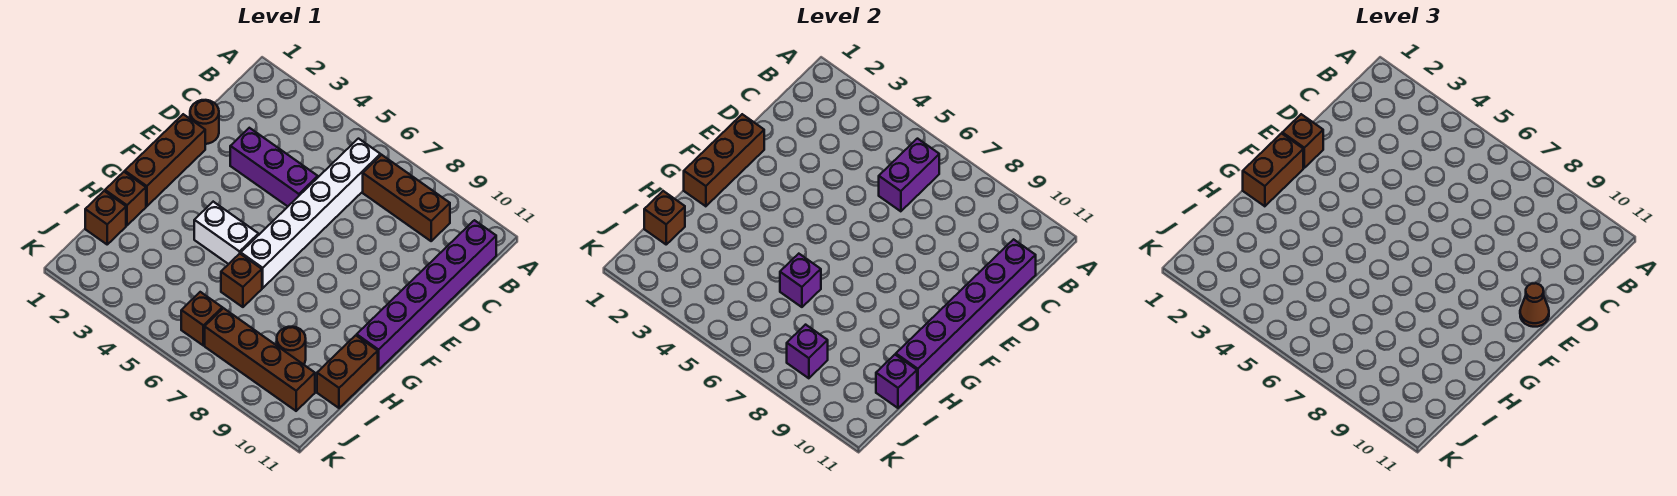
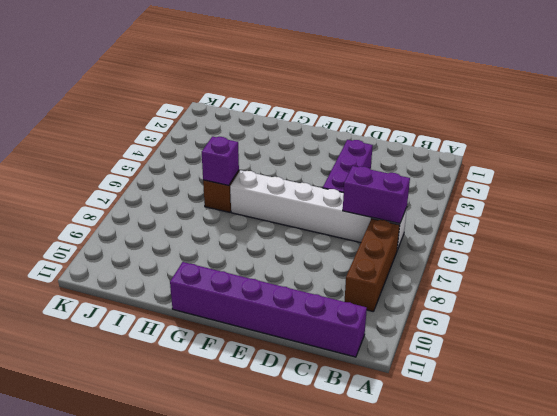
none -> brown round brick D1 level 1
none -> brown brick E1:G1 level 1
none -> white brick G4:G5 level 1

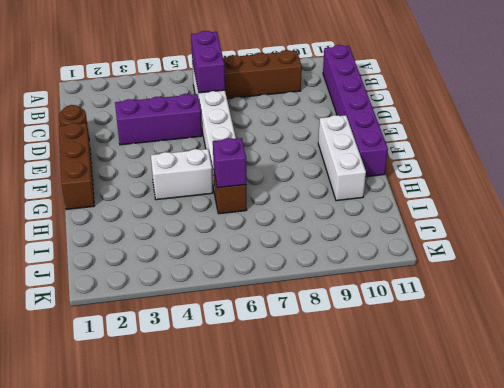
white brick F10:H10 level 1 -> none
none -> brown brick H1 level 1
none -> brown brick H11:I11 level 1
none -> brown brick I1 level 1

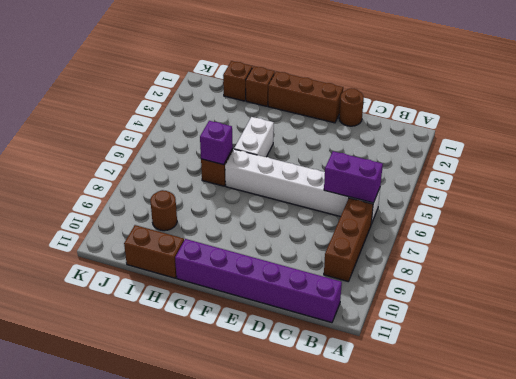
none -> purple brick D3:D5 level 1
none -> brown brick J6 level 1
none -> brown brick J7:J10 level 1

